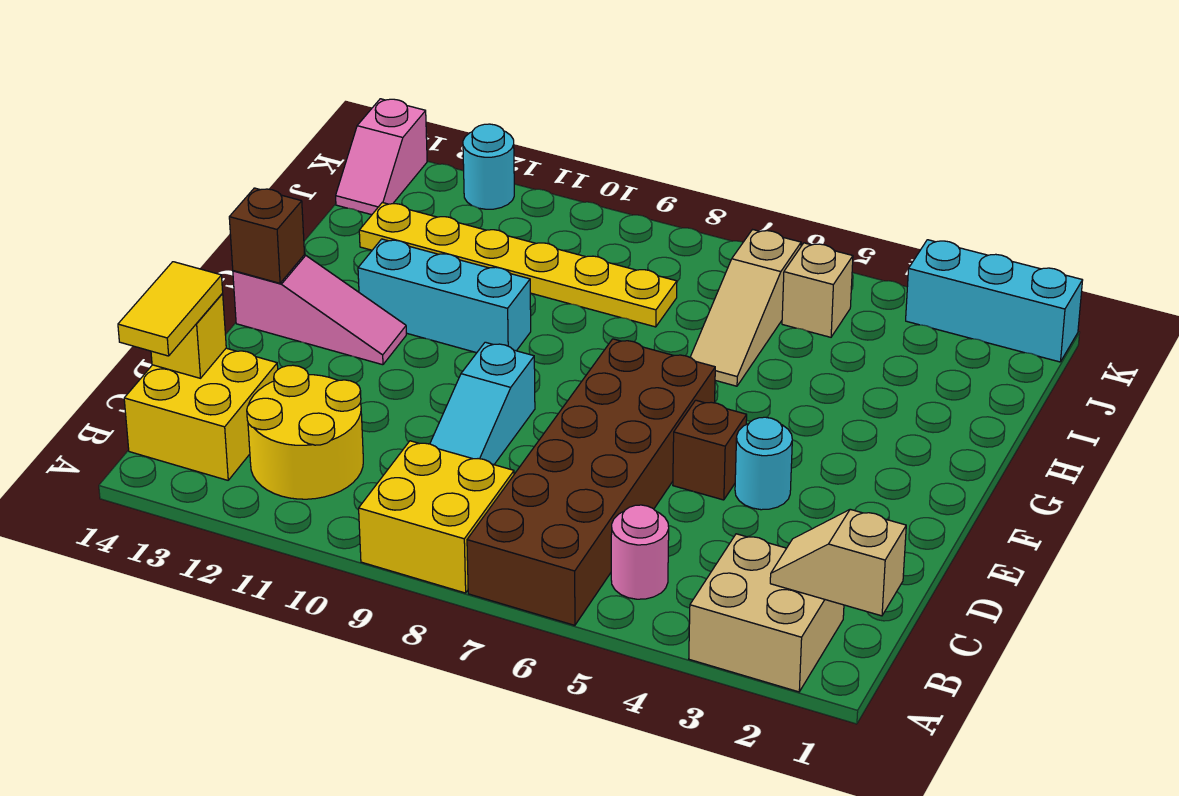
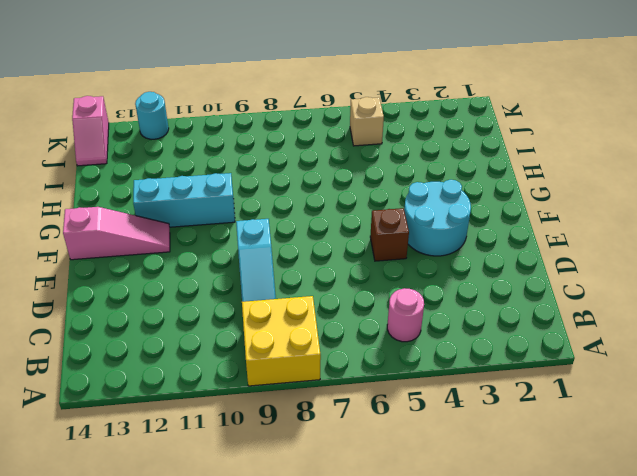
cyan round brick E3:F4 level 1 -> cyan round brick E4 level 1
none -> tan brick A2:B3 level 1
none -> brown brick A6:F7 level 1
none -> yellow round brick B11:C12 level 1

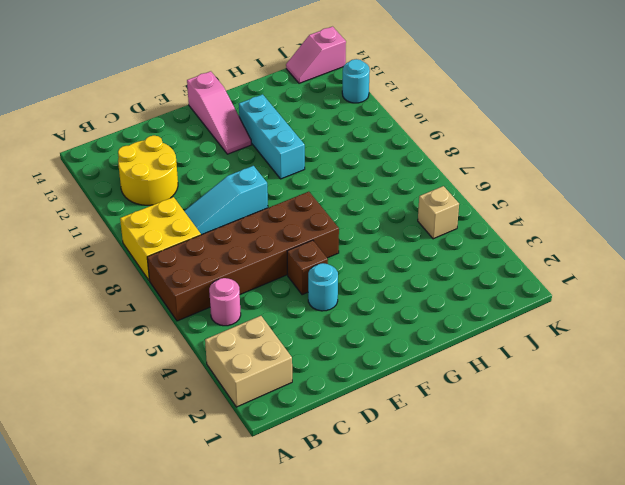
none -> yellow brick B13:C14 level 1
none -> tan slope H6:J6 level 1 top J
none -> yellow plate I8:I13 level 1

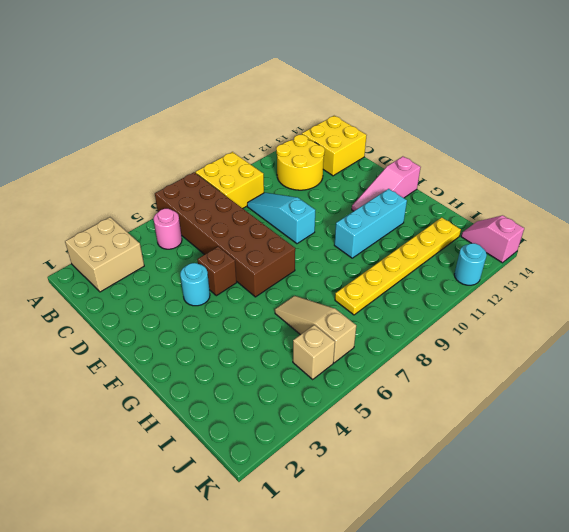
none -> cyan brick K1:K3 level 1
none -> tan slope B1:B2 level 2 top 1
none -> yellow brick C14 level 2

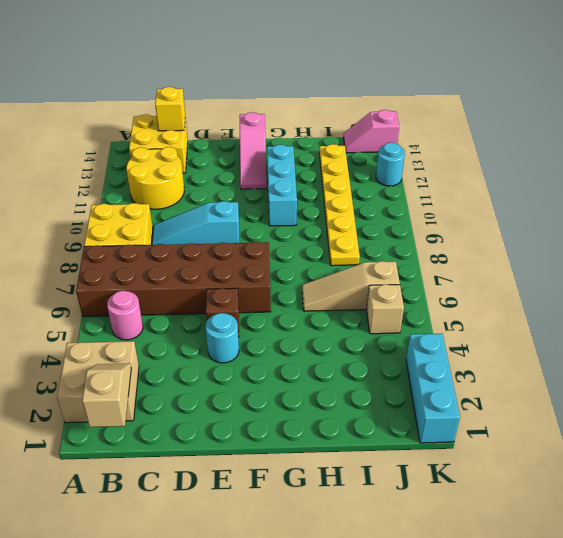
none -> brown brick F14 level 2
none -> yellow tile B14:C14 level 3

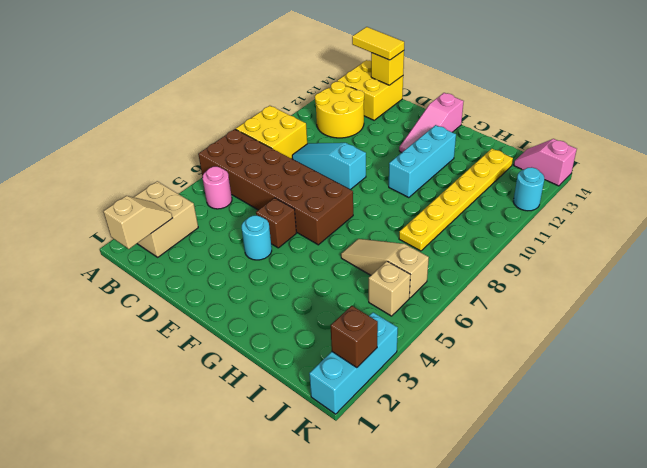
brown brick K2 level 2 -> brown brick F14 level 2

